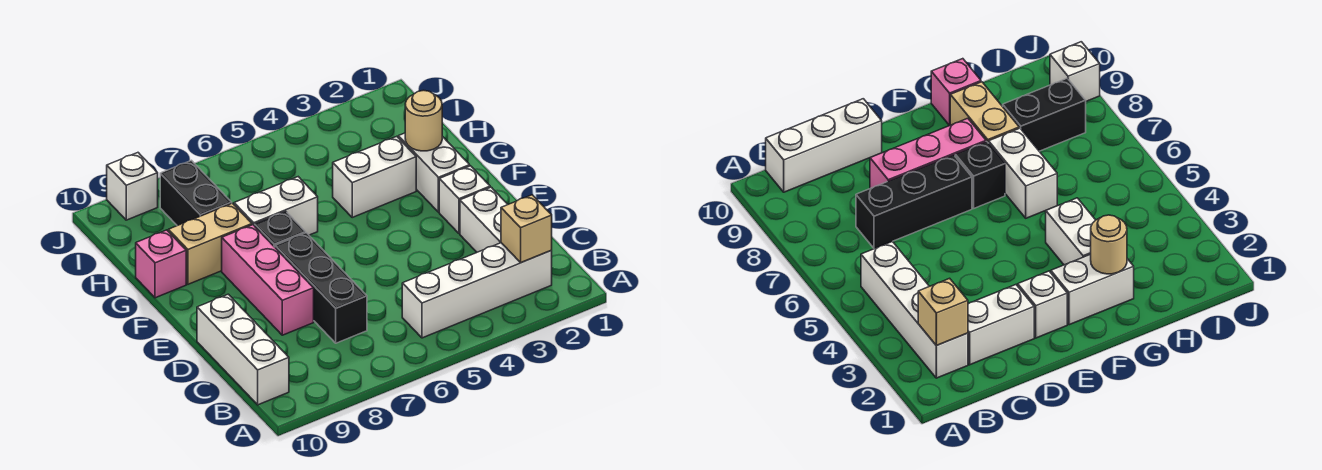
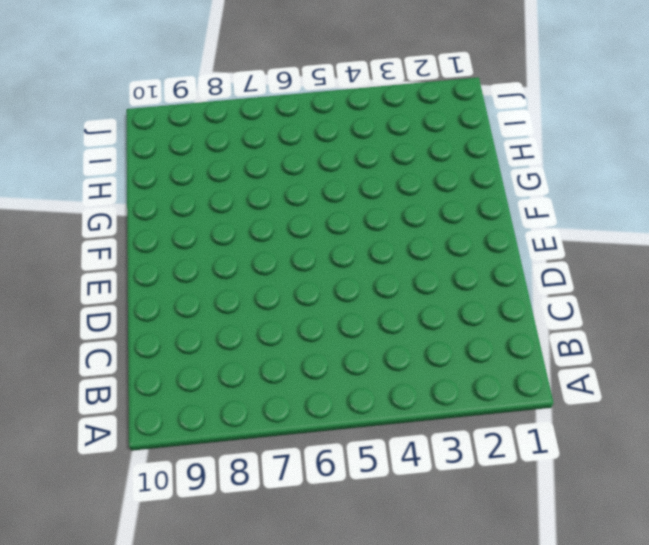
none -> white brick B2:B5 level 1
none -> white brick B10:D10 level 1
none -> white brick C2:D2 level 1

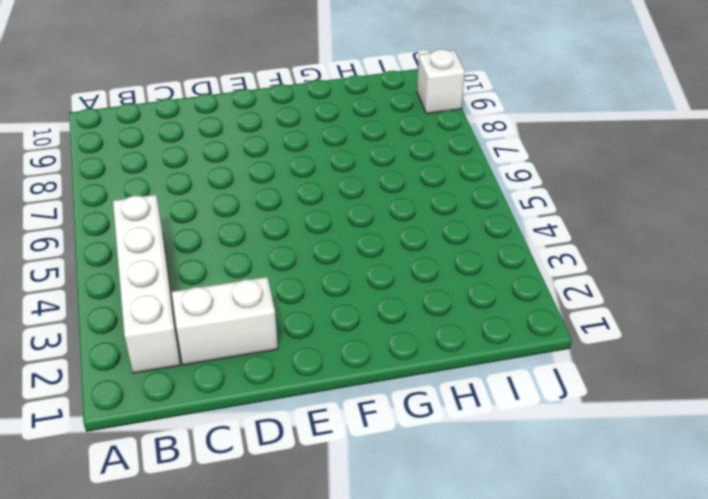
none -> white brick B10:D10 level 1
none -> black brick C7:E7 level 1
none -> pink brick D8:F8 level 1

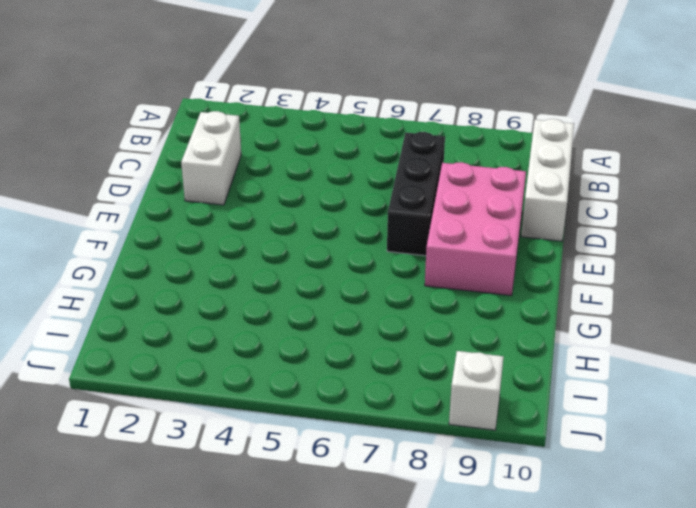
pink brick D8:F9 level 1 -> pink brick D8:F8 level 1
none -> white brick B2:B5 level 1
none -> white brick E2 level 1
none -> white brick F2:G2 level 1

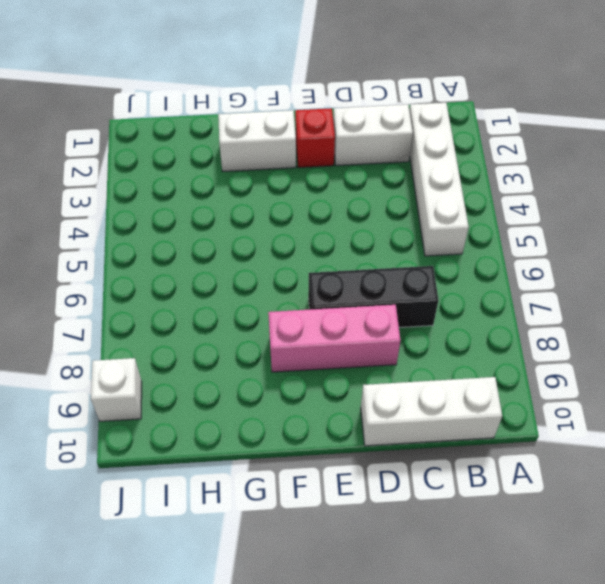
red brick E2 level 1 -> white brick E2 level 1
none -> black brick F7 level 1
none -> white brick G3:G4 level 1
none -> white brick G6:G7 level 1

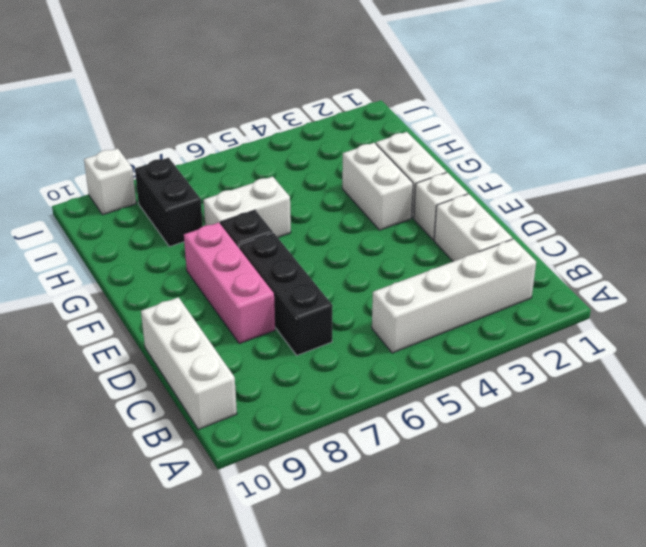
white brick F3:G3 level 1 -> white brick G3:G4 level 1
none -> tan brick G8:G9 level 1
none -> pink brick G10 level 1
none -> tan brick B2 level 2

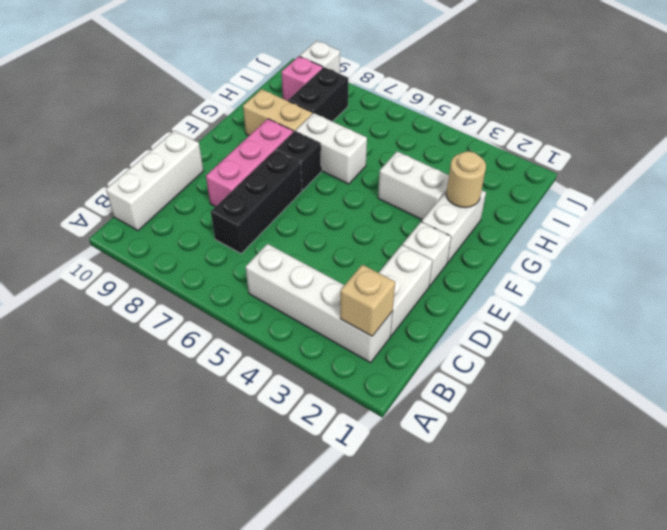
pink brick I9 level 1 -> pink brick G10 level 1

